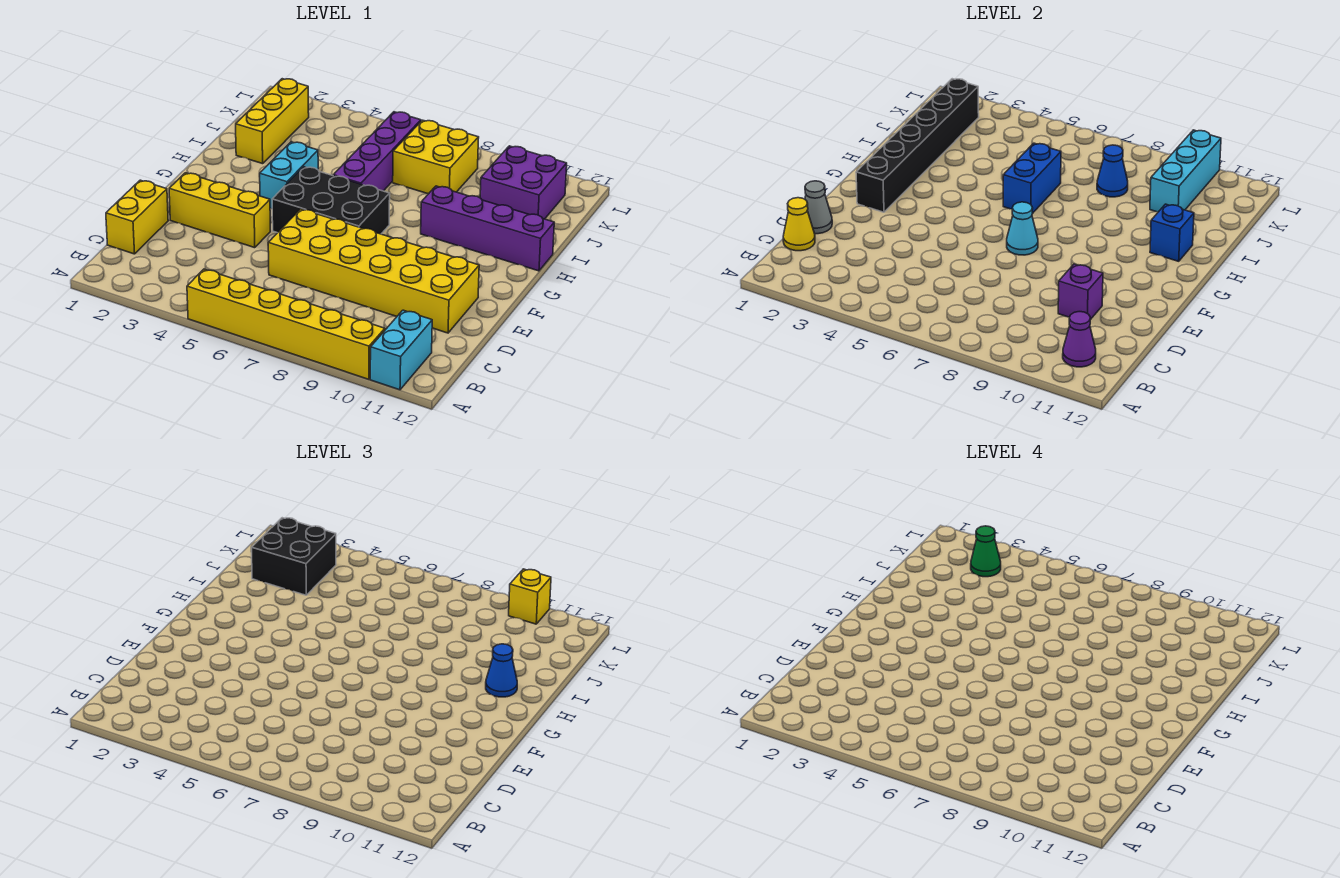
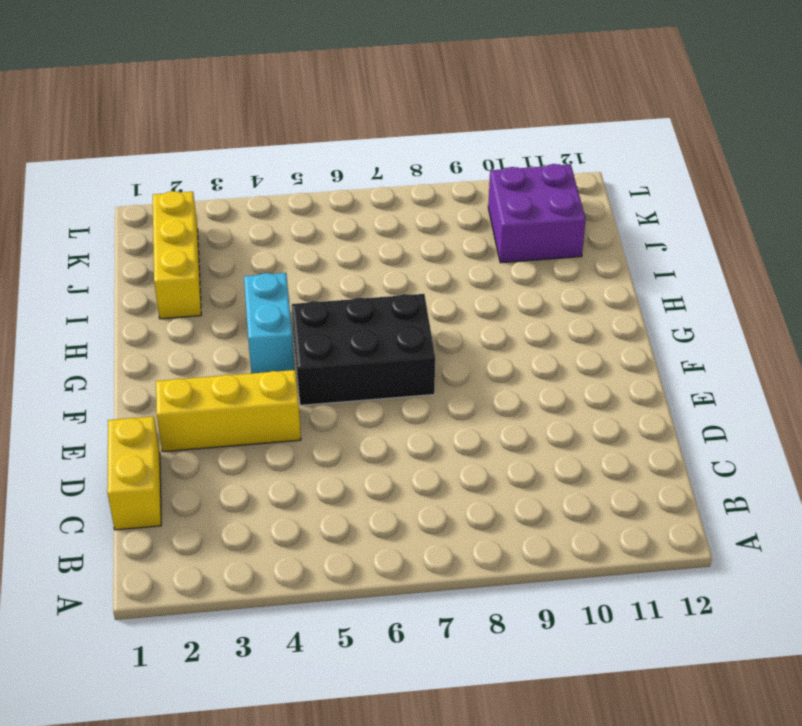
none -> yellow brick A5:A10 level 1
none -> cyan brick A11:B11 level 1
none -> yellow brick D6:E11 level 1

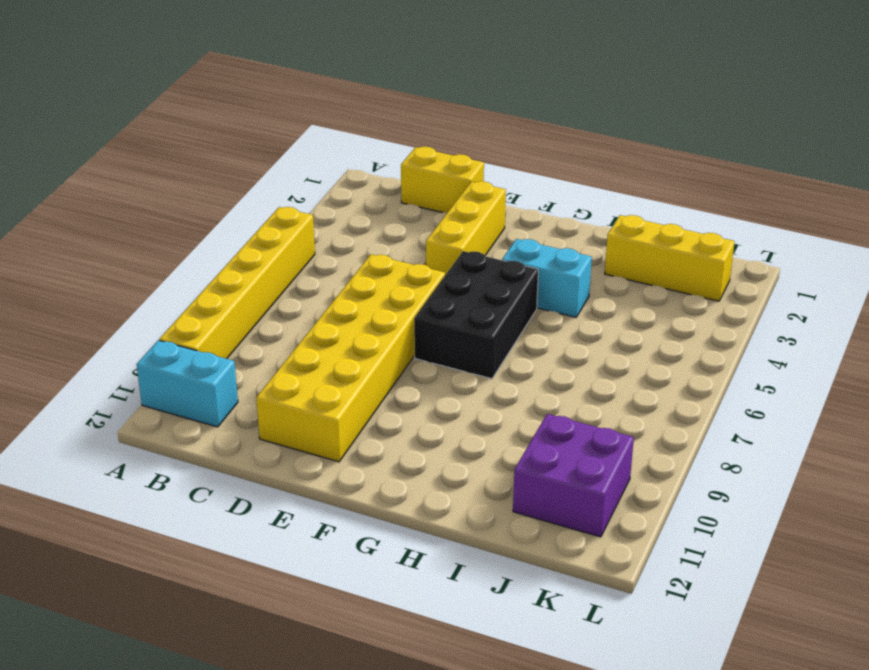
none -> purple brick H6:K6 level 1
none -> purple brick H9:H12 level 1
none -> yellow brick J7:K8 level 1

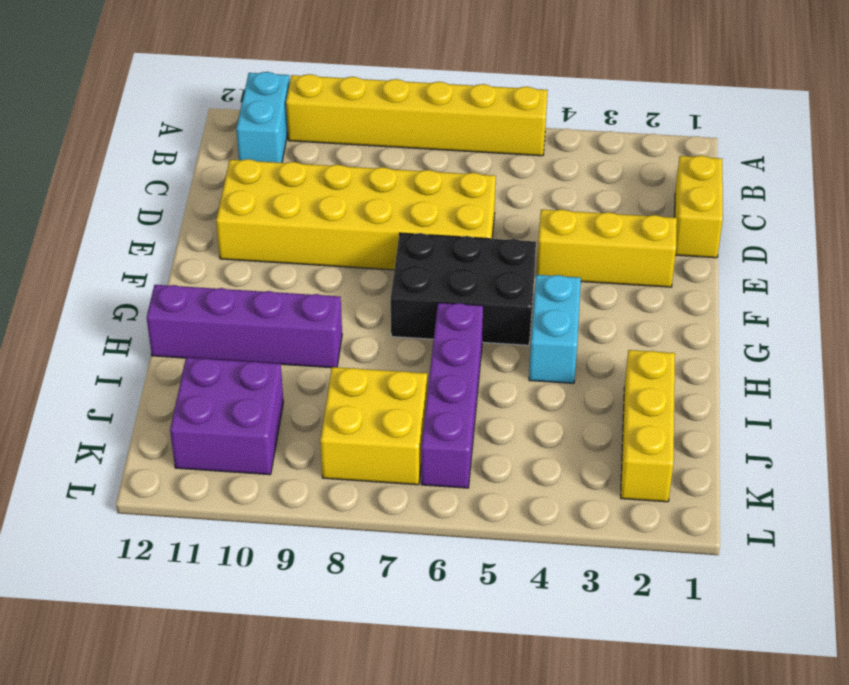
none -> purple cone B11 level 2
none -> yellow cone C1 level 2
none -> grey cone D1 level 2

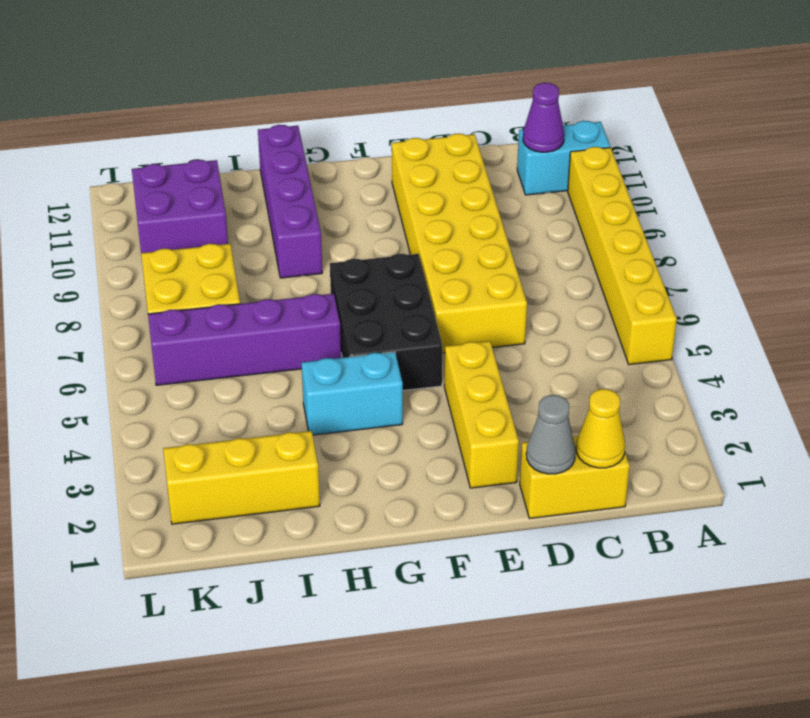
none -> purple brick D10 level 2
none -> black brick F2:K2 level 2
none -> cyan cone F7 level 2

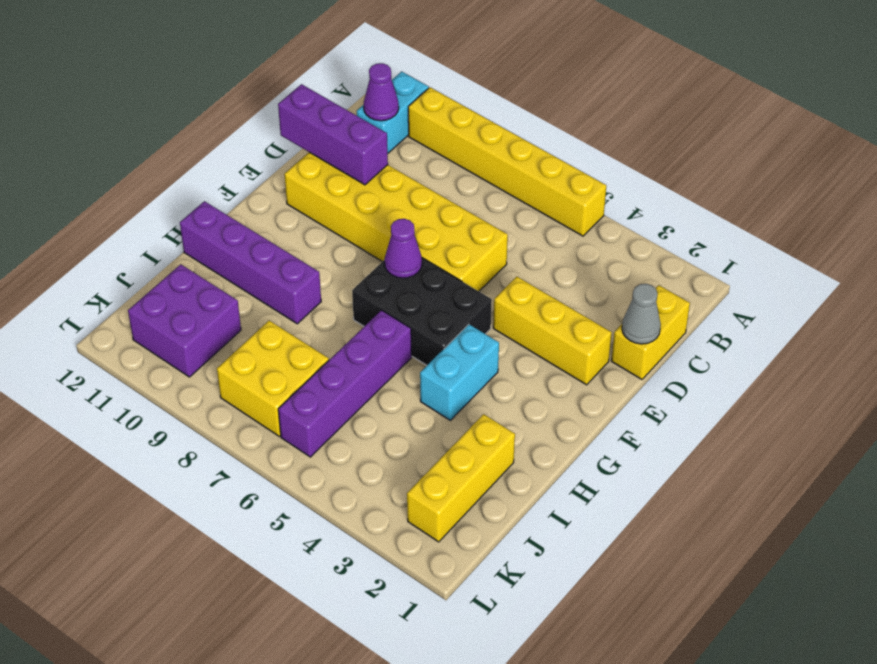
purple brick D10:D12 level 2 -> purple brick D10 level 2
purple cone F7 level 2 -> cyan cone F7 level 2
none -> yellow cone C1 level 2
none -> black brick F2:K2 level 2
none -> blue brick H6:I6 level 2

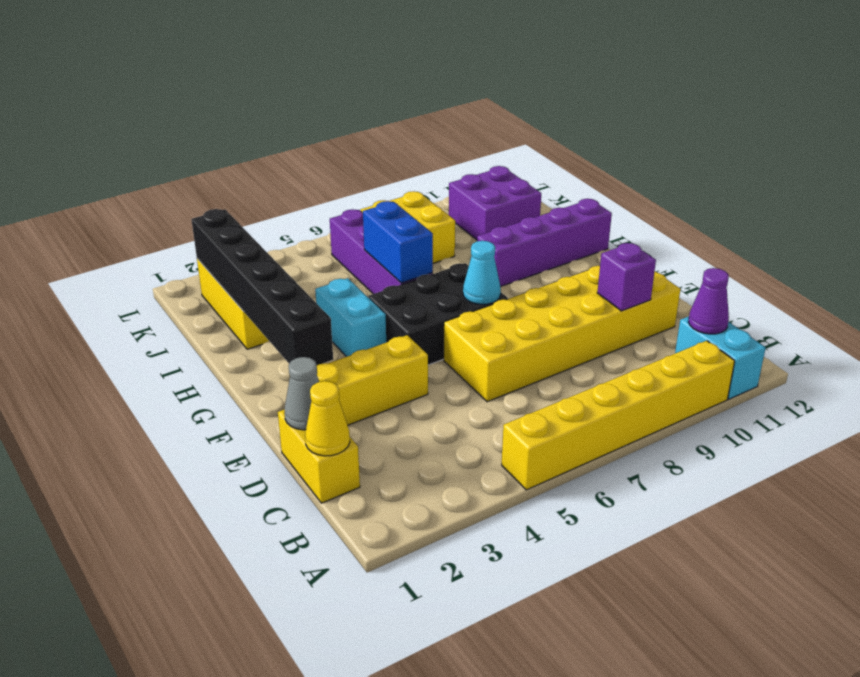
none -> blue brick H11 level 2
none -> blue cone J8 level 2
none -> cyan brick J10:L10 level 2

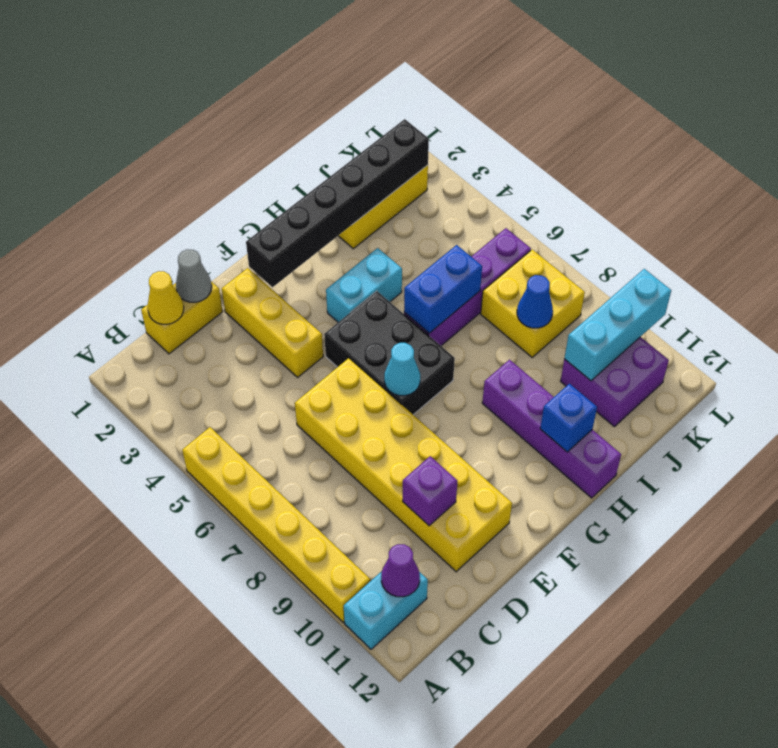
none -> blue cone H11 level 3
none -> black brick J2:K3 level 3
none -> yellow brick L10 level 3

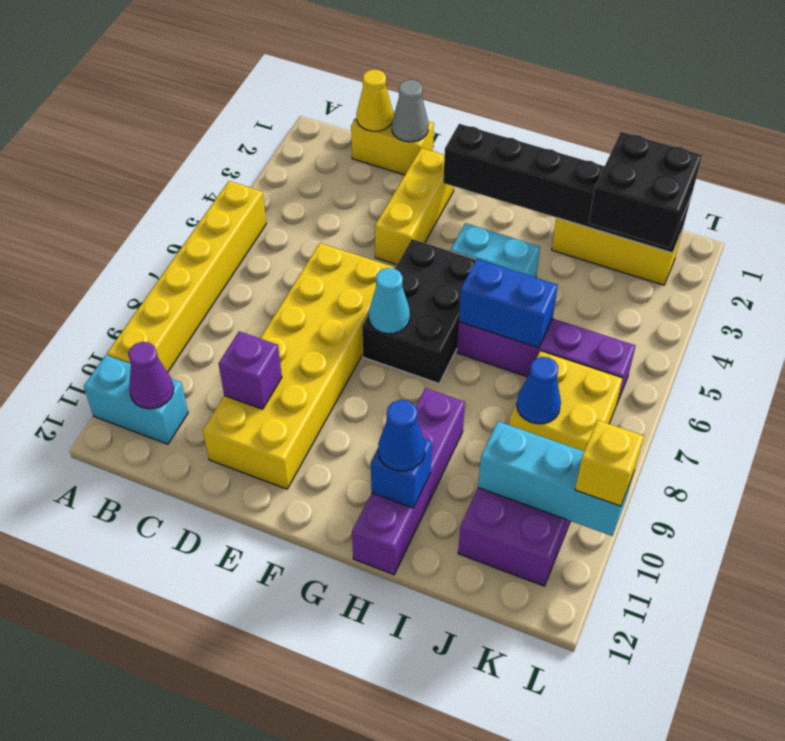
none -> green cone K3 level 4

